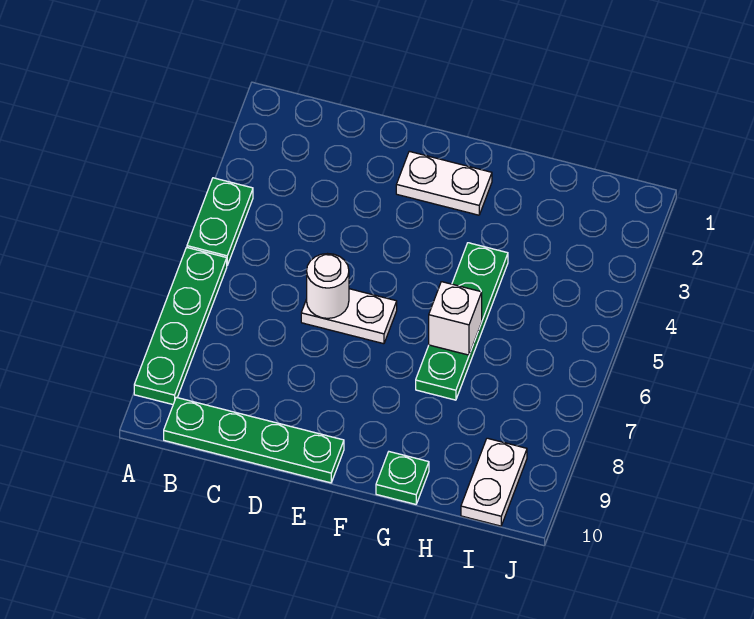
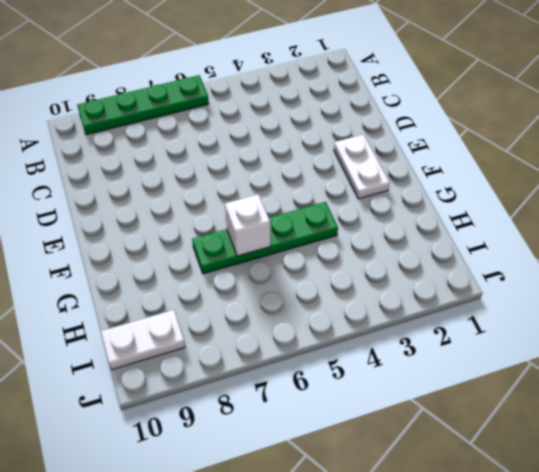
none -> green plate A4:A5 level 1
none -> green plate B10:E10 level 1

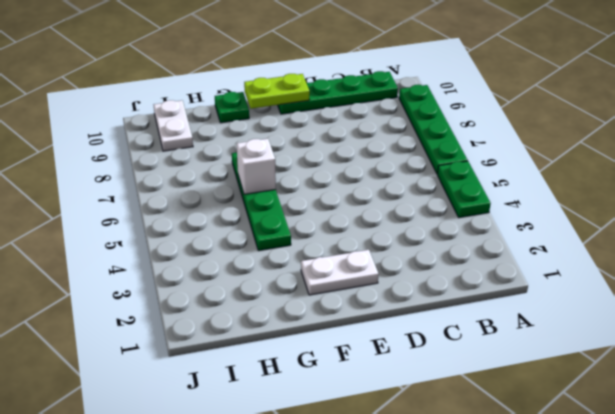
lime plate E10:F10 level 2 -> none
none -> white plate D6:E6 level 1
none -> white round brick D6 level 2

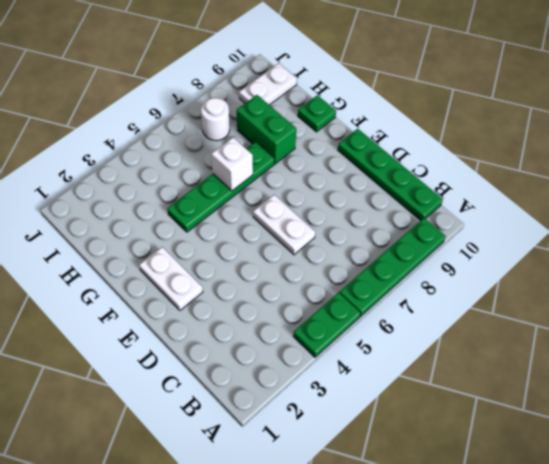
green brick G8:H8 level 1 -> none
white round brick I7 level 1 -> white round brick D6 level 2

